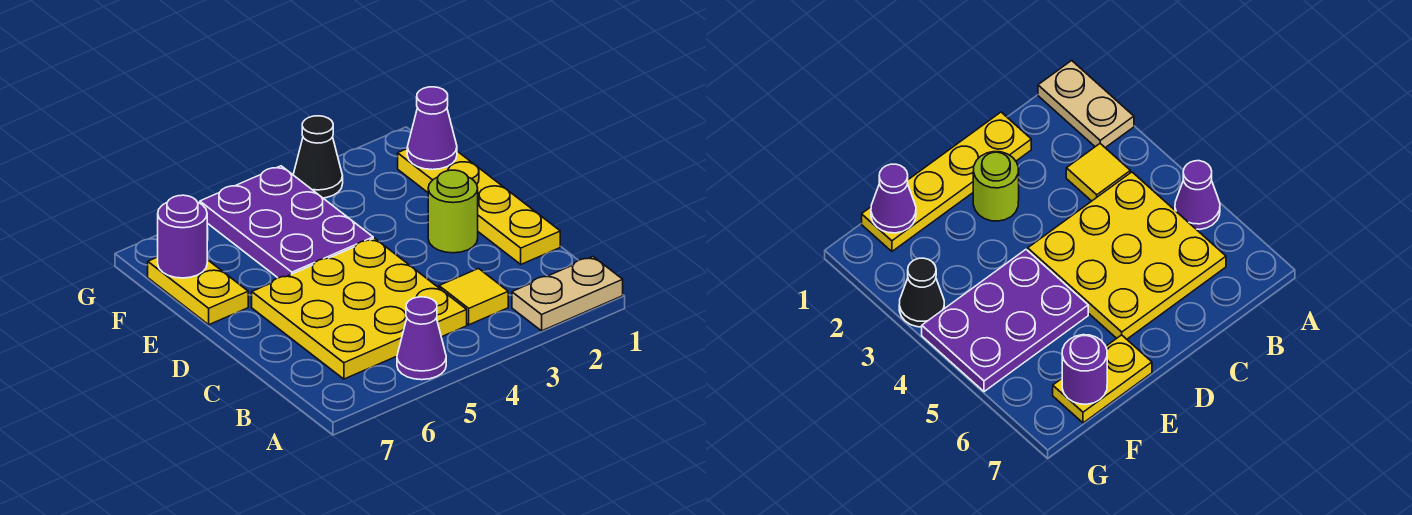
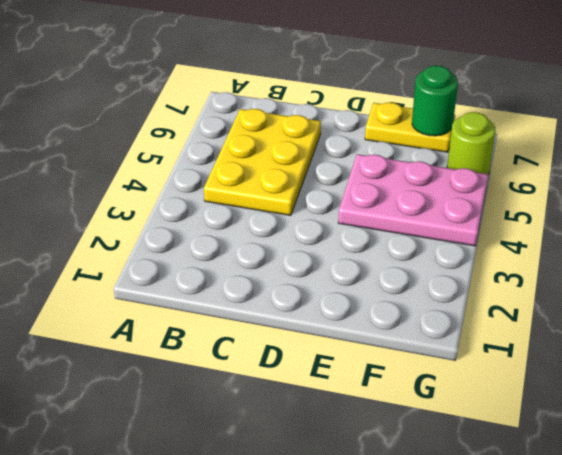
yellow plate B4:C6 level 1 -> yellow plate B4:D6 level 1
pink plate E4:G5 level 1 -> purple plate E4:G5 level 1
green round brick F7 level 2 -> purple round brick F7 level 2
lime round brick G6 level 1 -> lime round brick D2 level 1
none -> tan plate A1:A2 level 1
none -> purple cone A5 level 1

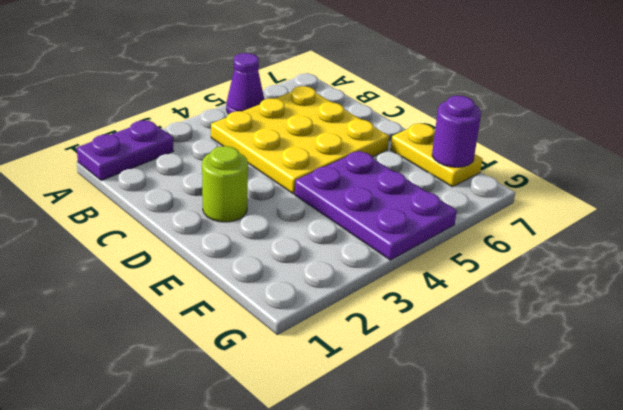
purple plate A1:A2 level 1 -> tan plate A1:A2 level 1
none -> yellow tile B3 level 1
none -> yellow plate C1:F1 level 1

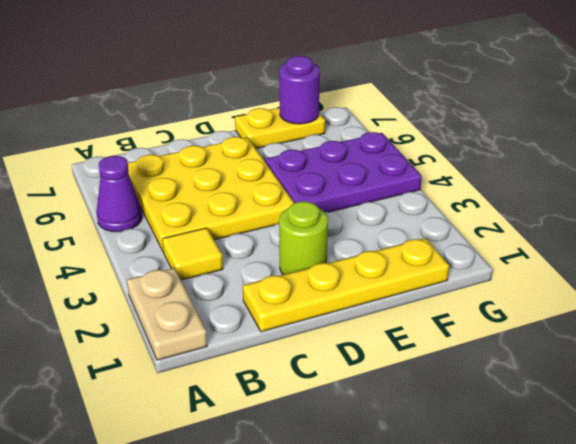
none -> black cone G3 level 1
none -> purple cone F1 level 2

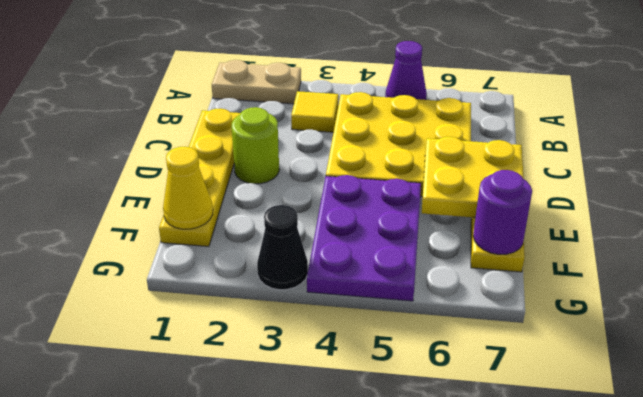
yellow plate D6:E7 level 2 -> none
yellow cone F1 level 2 -> purple cone F1 level 2

